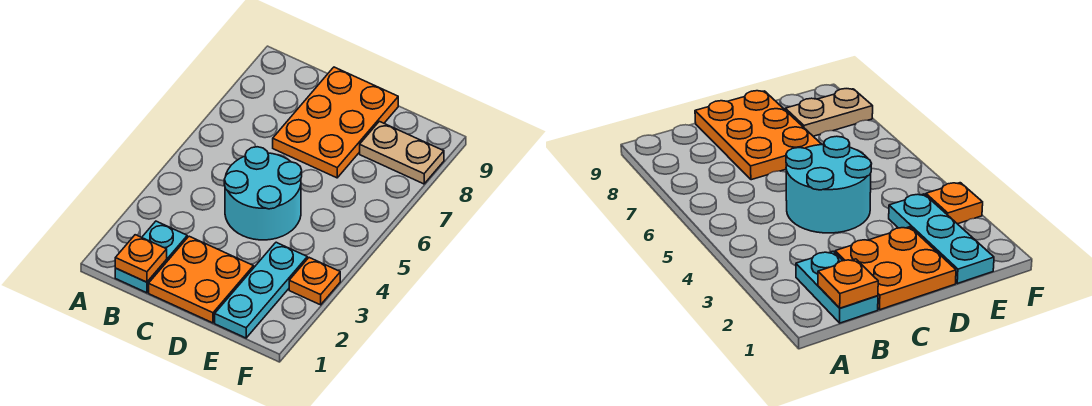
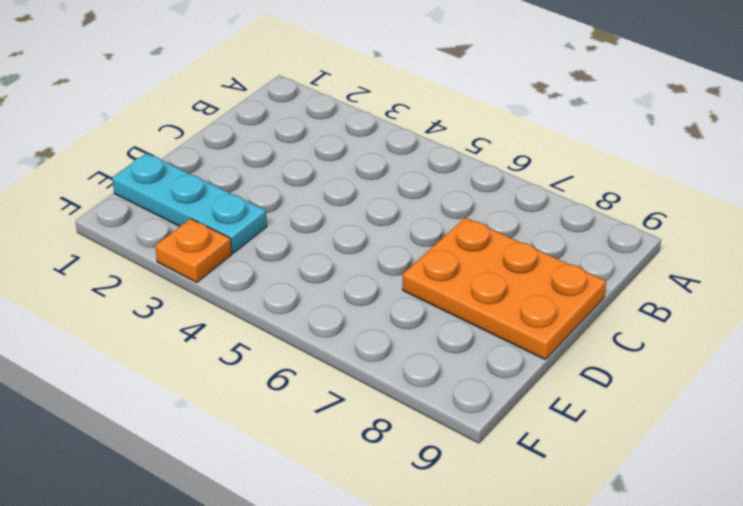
none -> cyan plate B1:B2 level 1
none -> orange plate C1:D2 level 1

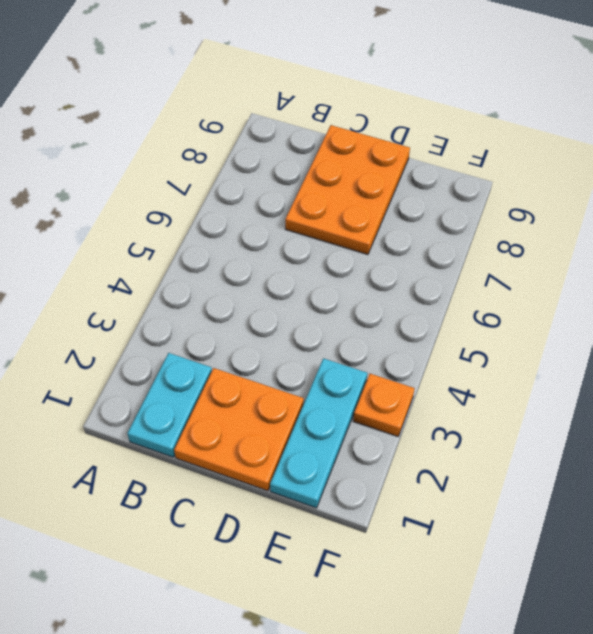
none -> cyan round brick C4:D5 level 1
none -> tan plate E8:F8 level 1

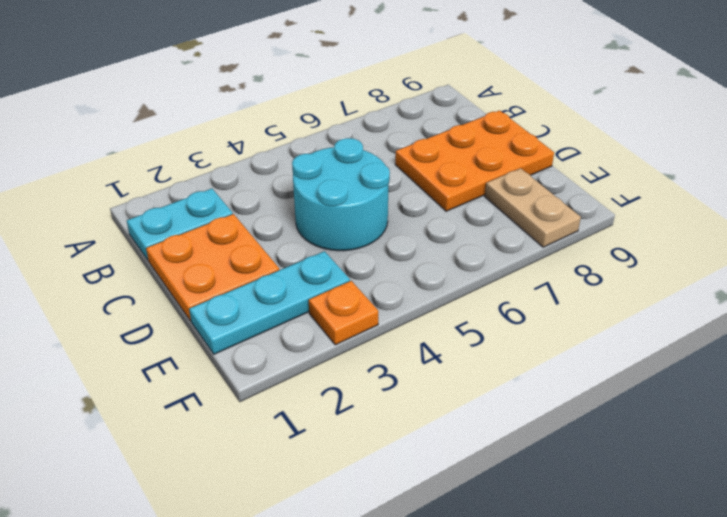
none -> orange plate B1 level 2

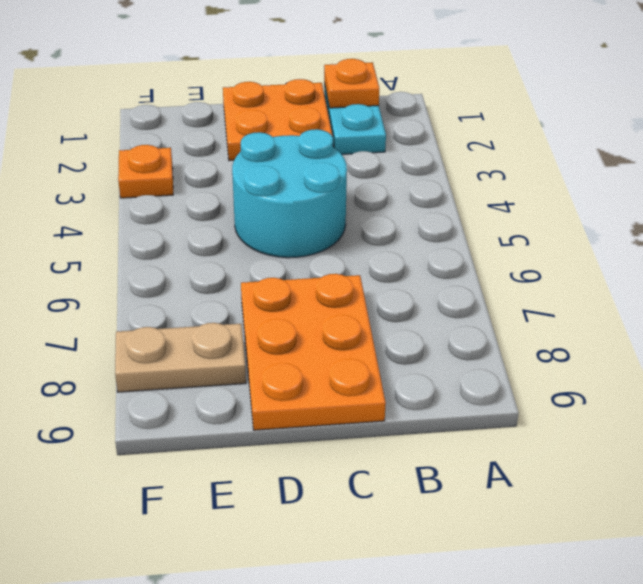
none -> cyan plate E1:E3 level 1

